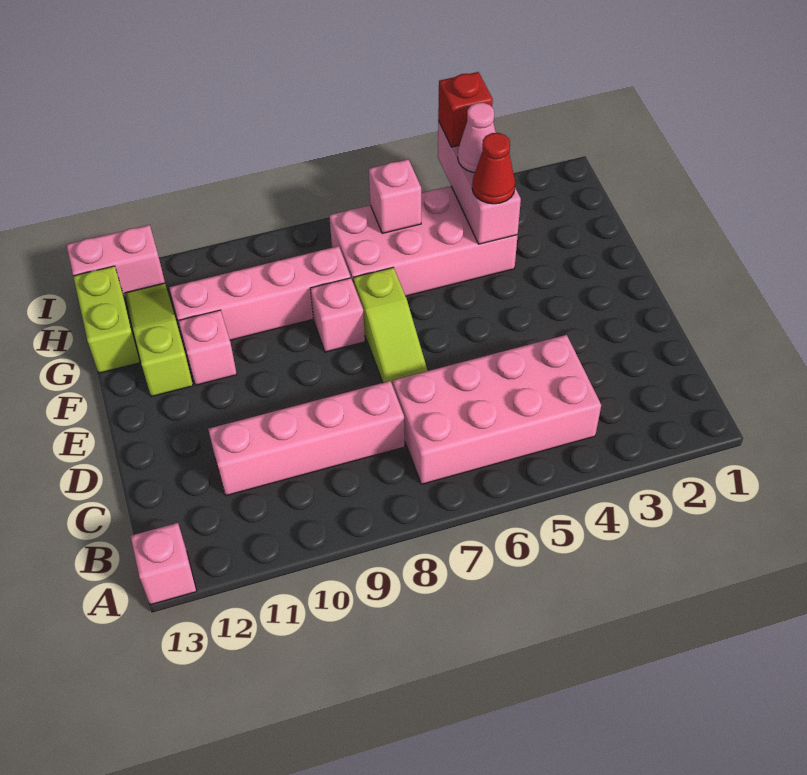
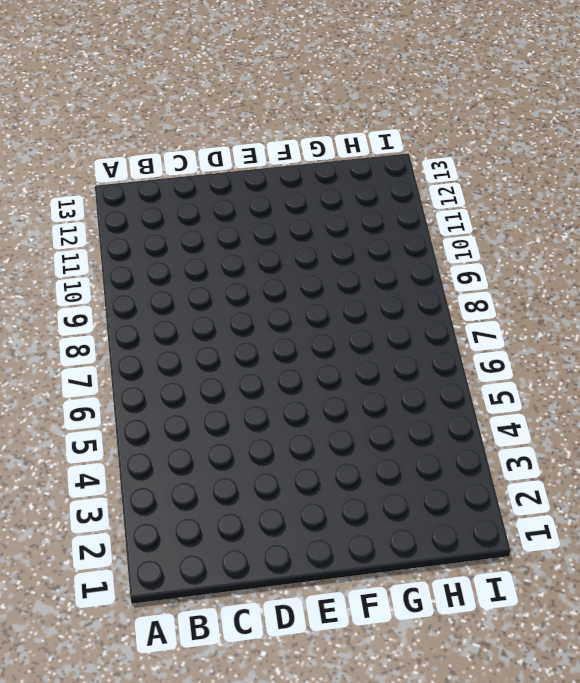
none -> pink brick A13 level 1
none -> pink brick B4:C7 level 1
none -> pink brick C8:C11 level 1

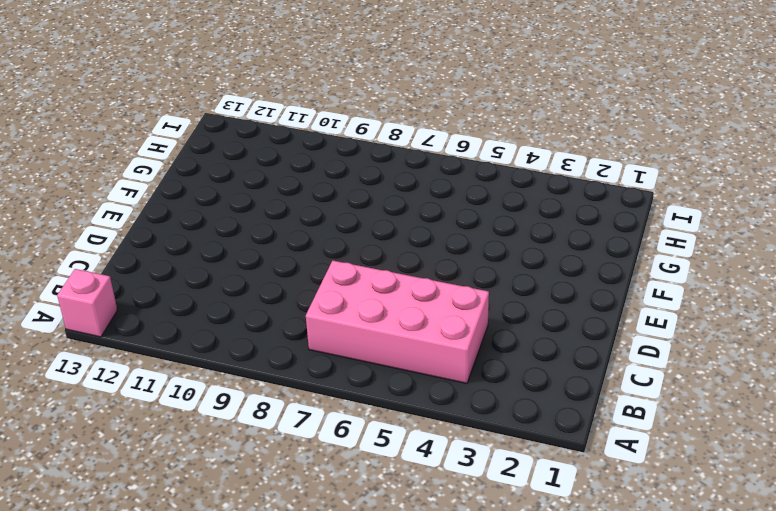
none -> pink brick C8:C11 level 1
none -> lime slope D7:F7 level 1 top F
none -> pink brick F8 level 1

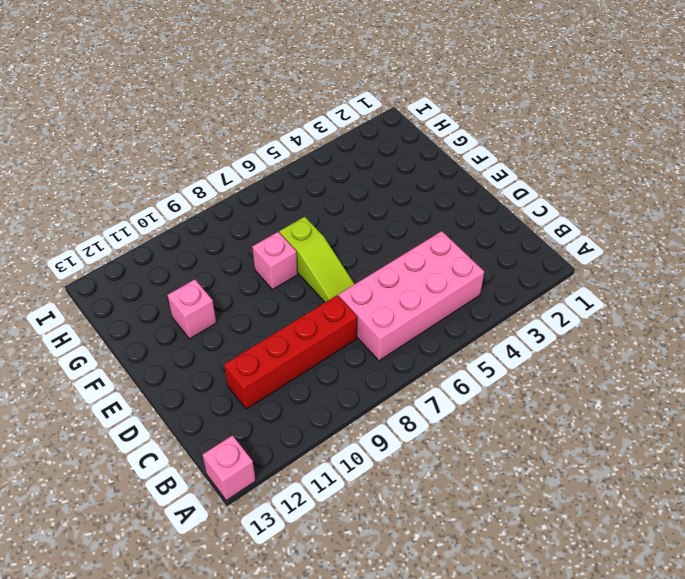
red brick C8:C11 level 1 -> pink brick C8:C11 level 1
none -> lime slope F12:H12 level 1 top F
none -> pink brick G4:H7 level 1
none -> pink brick G8:G11 level 1

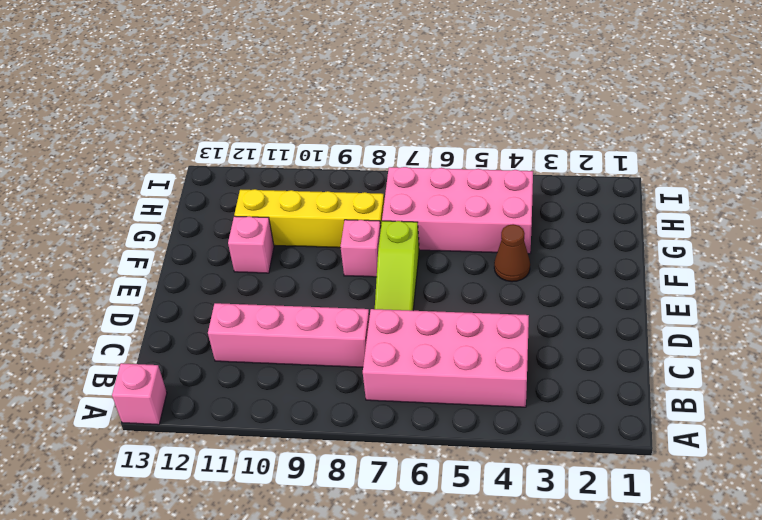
brown cone F4 level 1 -> none
yellow brick G8:G11 level 1 -> pink brick G8:G11 level 1
none -> lime slope F12:H12 level 1 top F
none -> lime brick G13:H13 level 1
none -> pink brick I12:I13 level 1

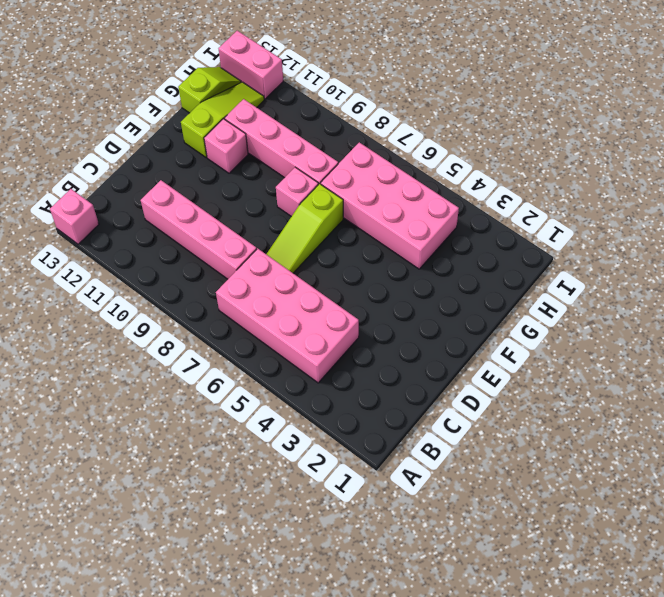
lime slope G13:H13 level 1 top G -> lime brick G13:H13 level 1
none -> pink brick G4:I4 level 2
none -> pink brick H6 level 2
none -> red cone G4 level 3

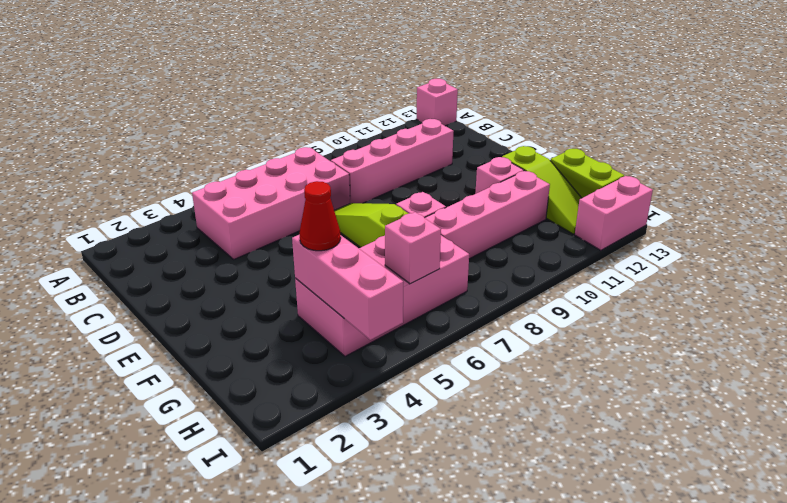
none -> pink cone H4 level 3
none -> red brick I4 level 3

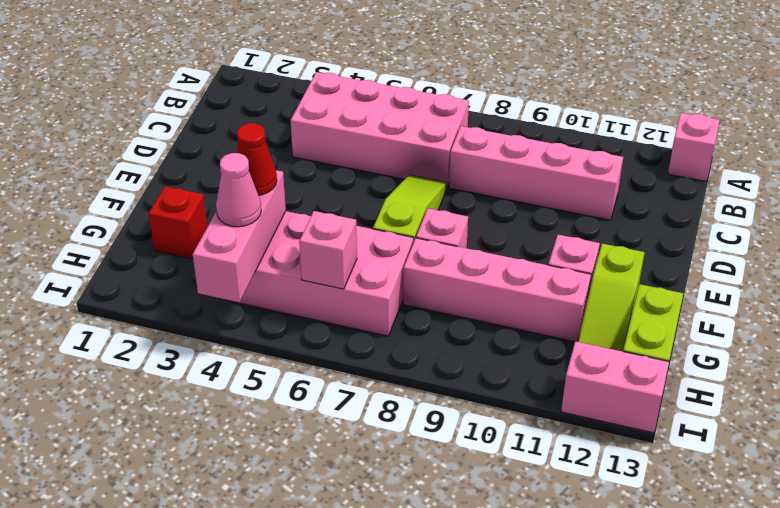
red brick G2 level 1 -> red brick I4 level 3

